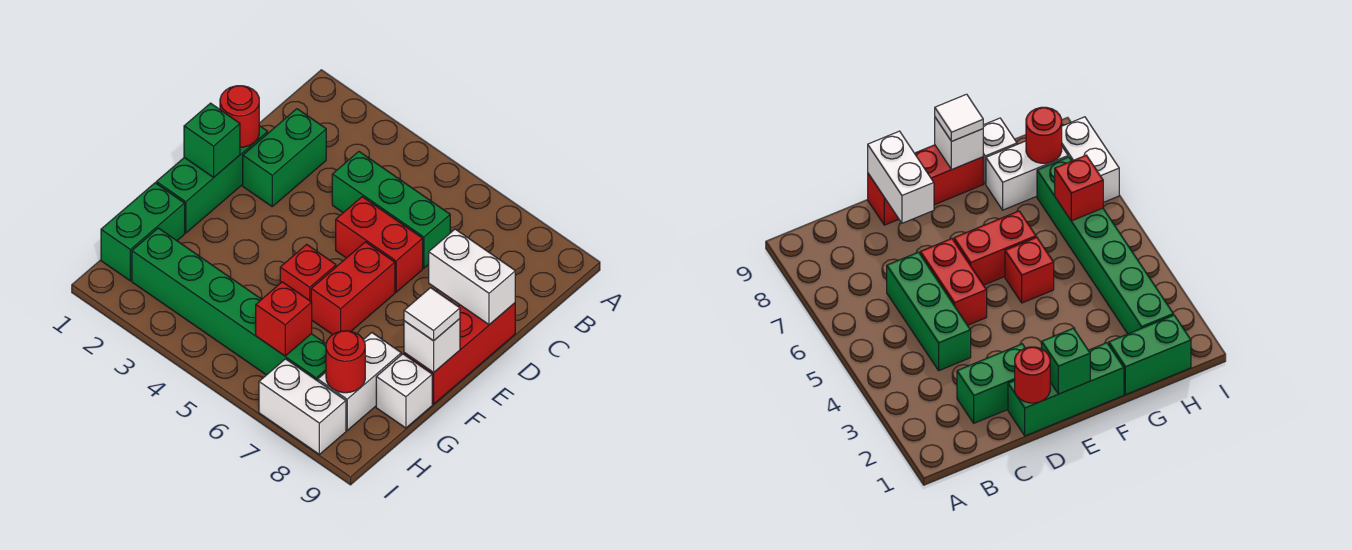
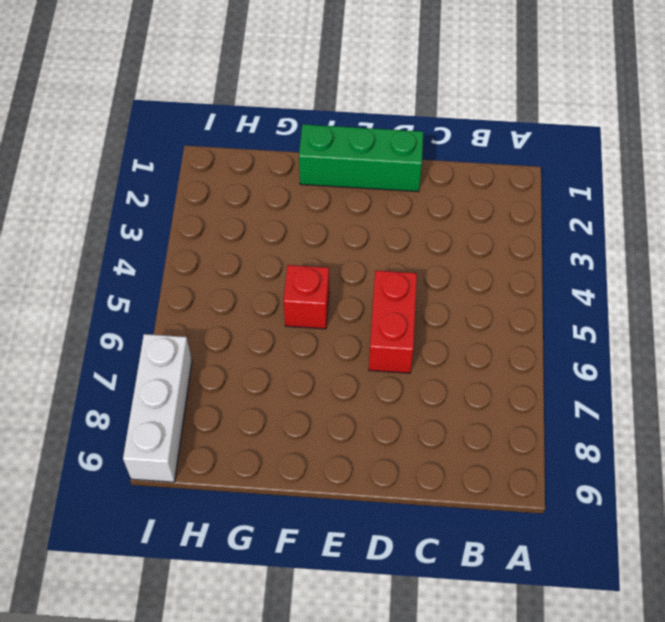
white brick I7:I9 level 1 -> white brick I7:I8 level 1
none -> green brick C2:D2 level 1
none -> green brick C4:C6 level 1
none -> red brick D9:F9 level 1

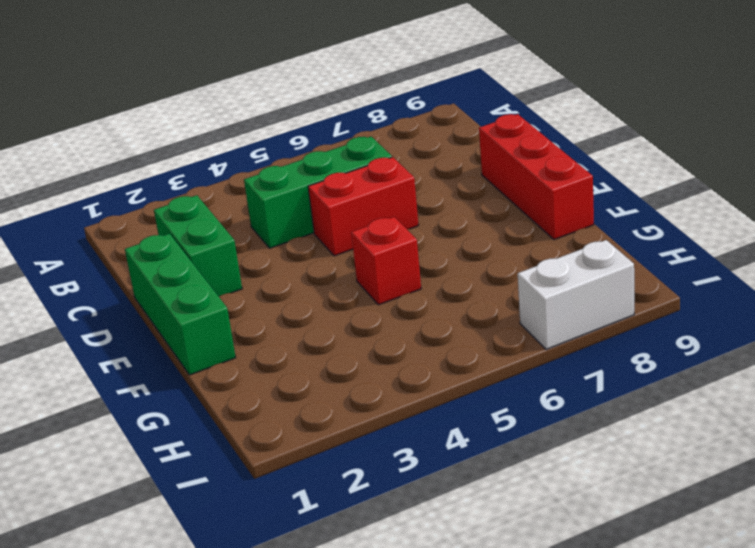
none -> red brick E6:F6 level 1
none -> green brick G1:H1 level 1
none -> white brick G8:H8 level 1

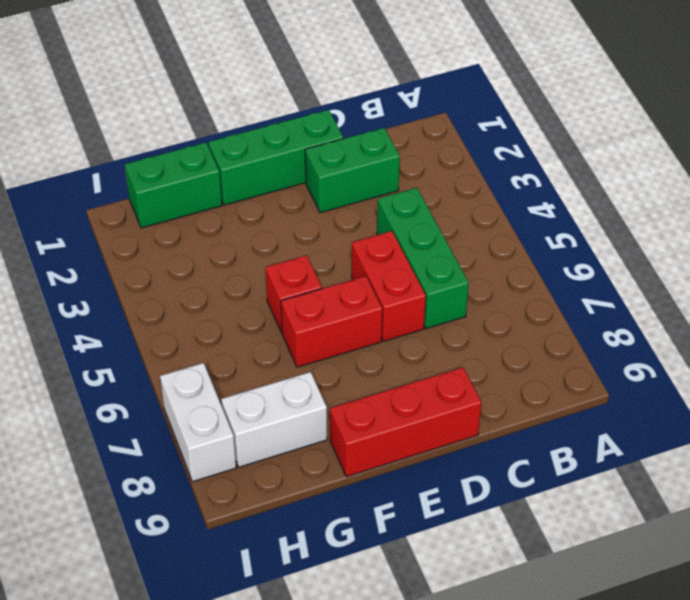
none -> white brick G9 level 1
none -> green brick H2:H7 level 1
none -> red round brick D1 level 2

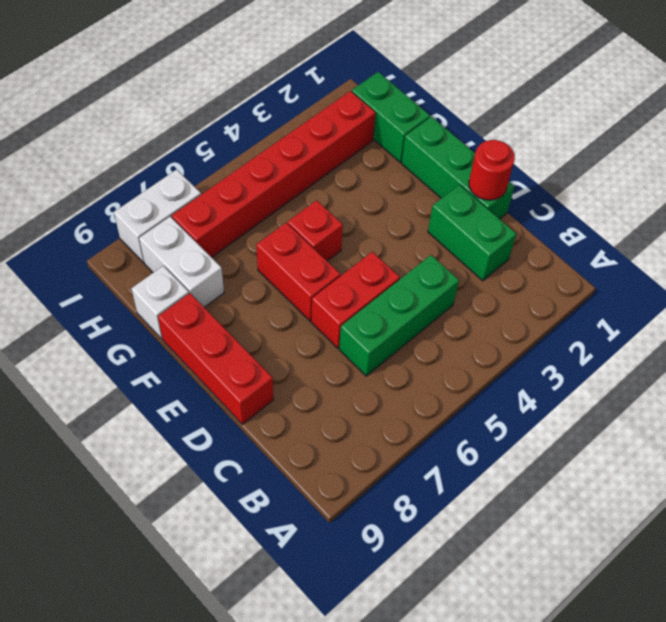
red brick H2:H7 level 1 -> green brick H2:H7 level 1
none -> white brick D8:D9 level 2
none -> green brick E1 level 2
none -> white brick F9 level 2

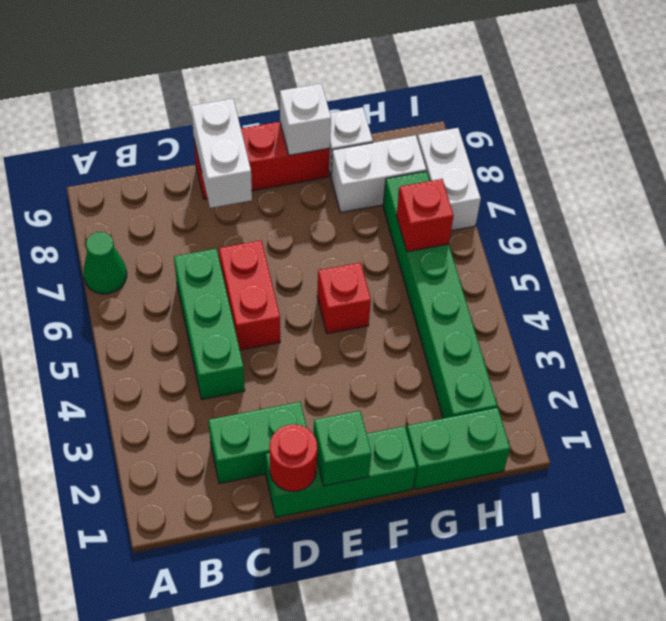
green cone A7 level 1 -> none
none -> red brick E6:F6 level 1
none -> red round brick H8 level 2
none -> white tile F9 level 3

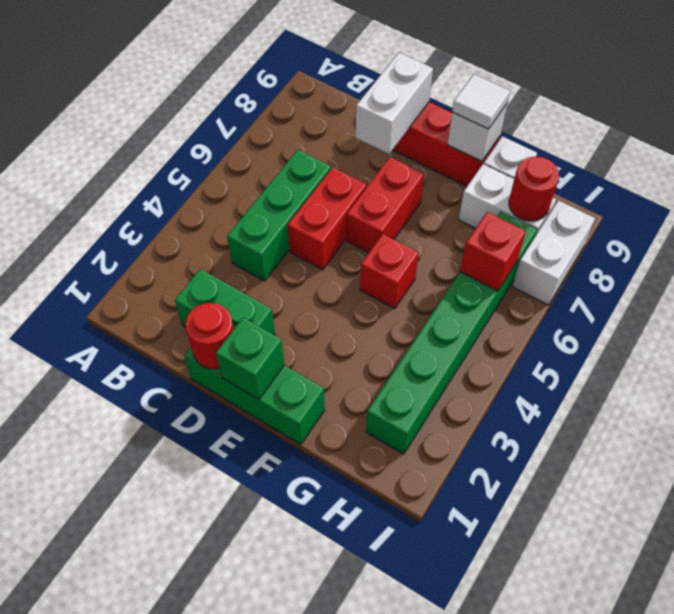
red brick E6:E7 level 1 -> red brick E6:F6 level 1
none -> green brick G1:H1 level 1

